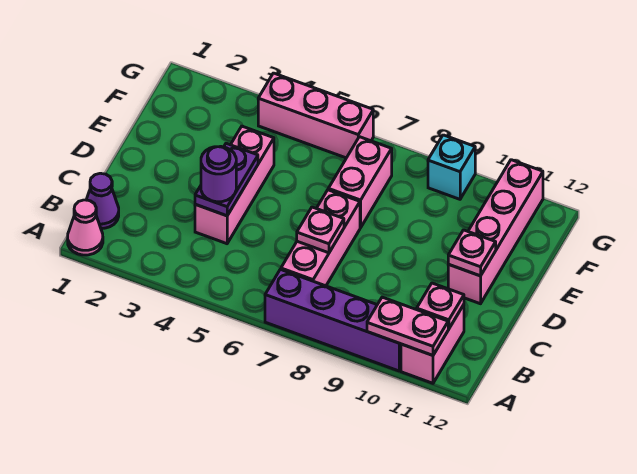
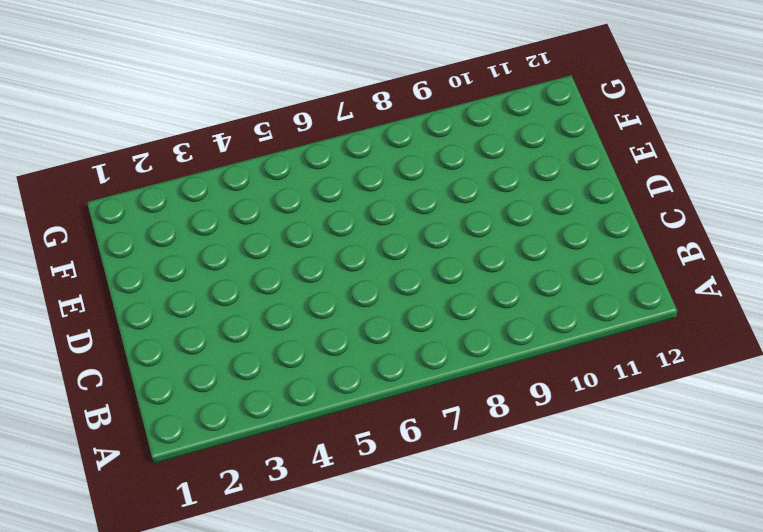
none -> pink cone A1 level 1
none -> purple brick A7:A10 level 1
none -> pink brick A11:B11 level 1

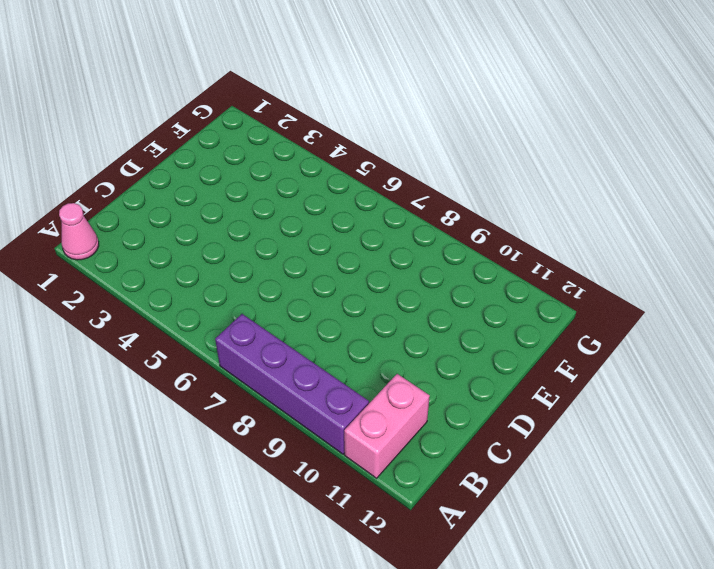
none -> purple cone B1 level 1
none -> pink brick B7:D7 level 1
none -> pink brick C4:E4 level 1

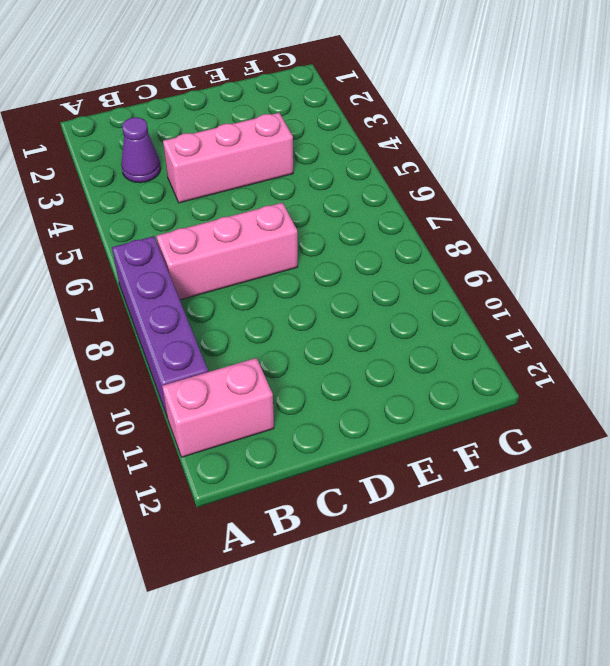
purple cone B3 level 1 -> purple cone B1 level 1
none -> pink cone A1 level 1
none -> pink brick D11:G11 level 1
none -> pink brick E7:F7 level 1

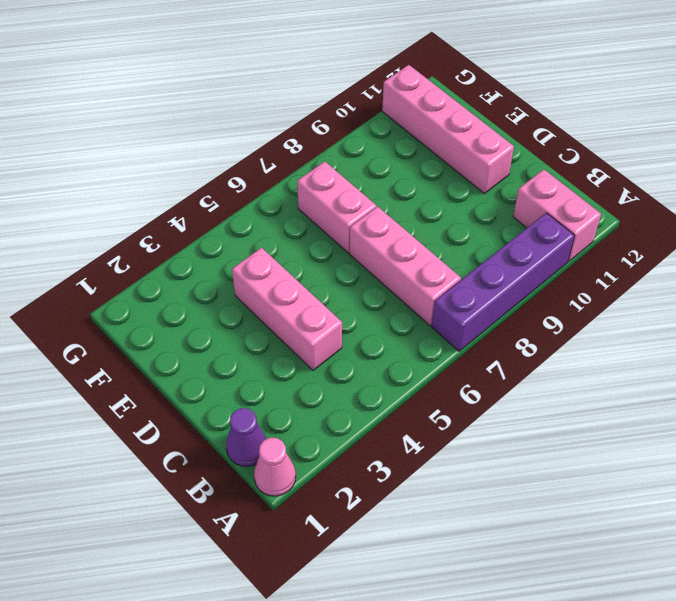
none -> pink brick G4:G6 level 1
none -> cyan brick G9 level 1
none -> pink plate A10:A11 level 2

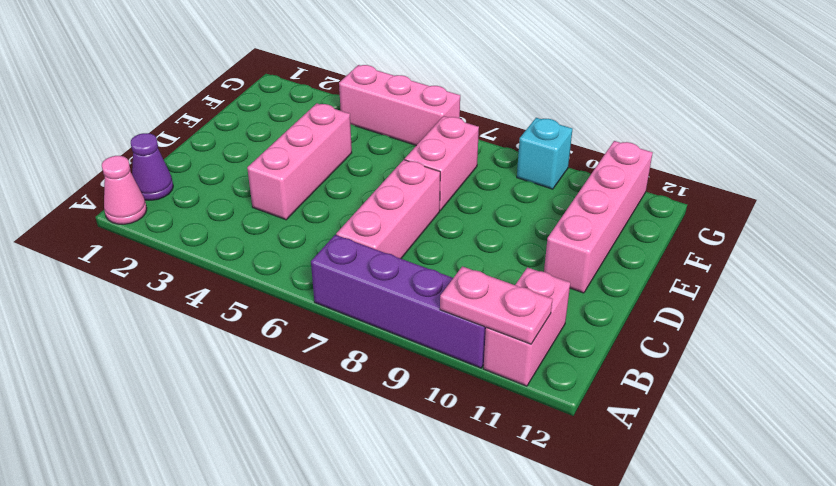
none -> pink plate B11 level 2
none -> purple plate C4:D4 level 2
none -> pink plate C7 level 2

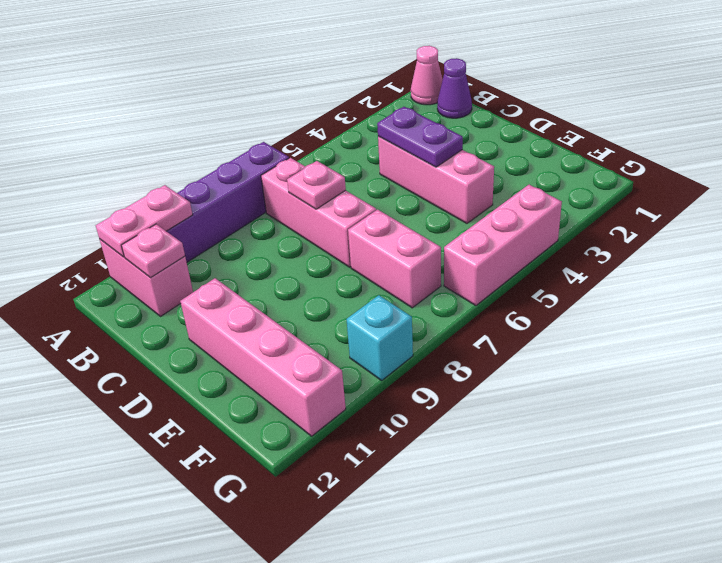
none -> pink plate D11 level 2
none -> purple round brick C4 level 3

